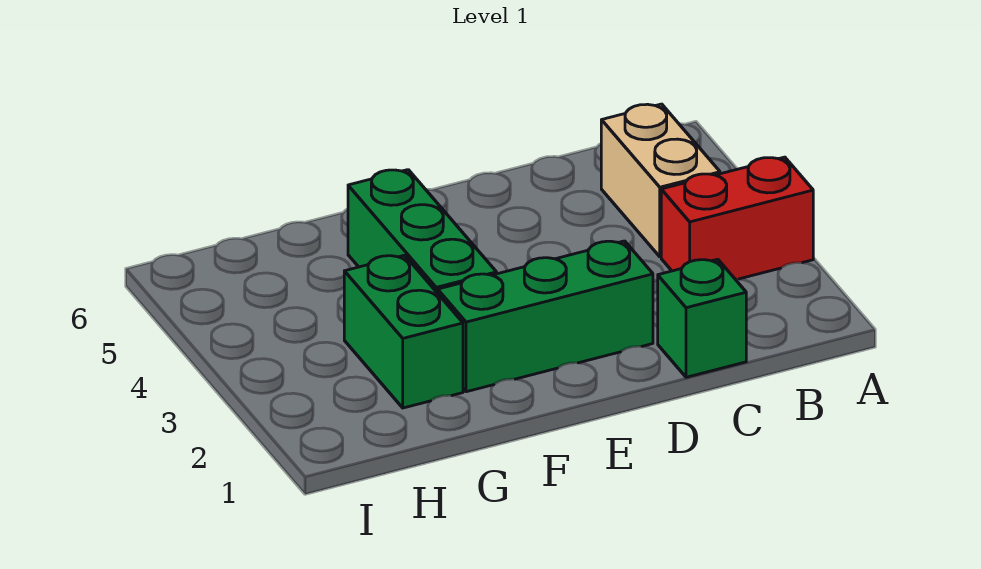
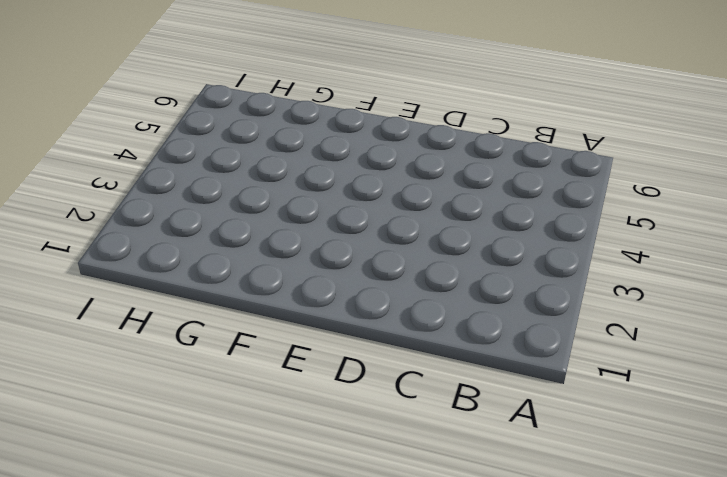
none -> red brick A3:B3 level 1
none -> tan brick B4:B5 level 1

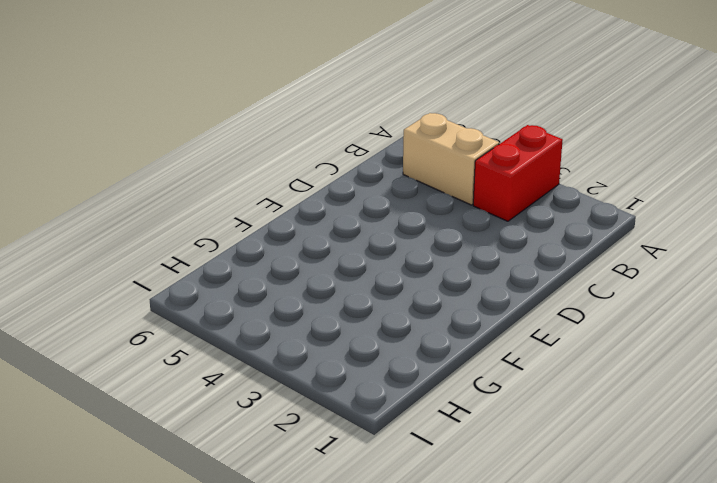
none -> green brick C1 level 1
none -> green brick D2:F2 level 1

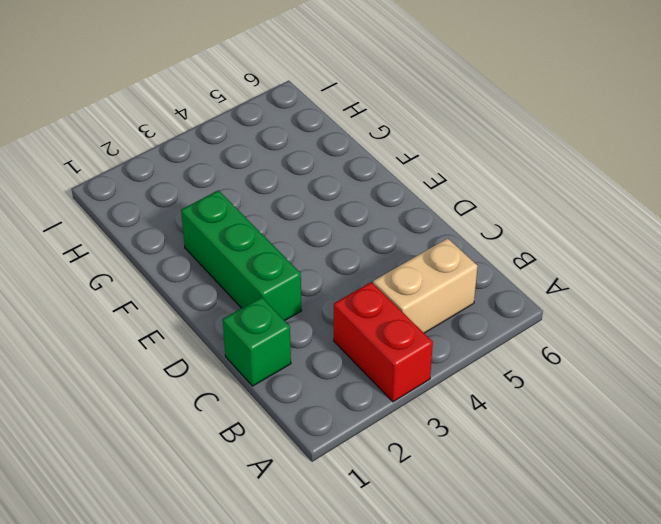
none -> green brick F3:F5 level 1
none -> green brick G2:G3 level 1

